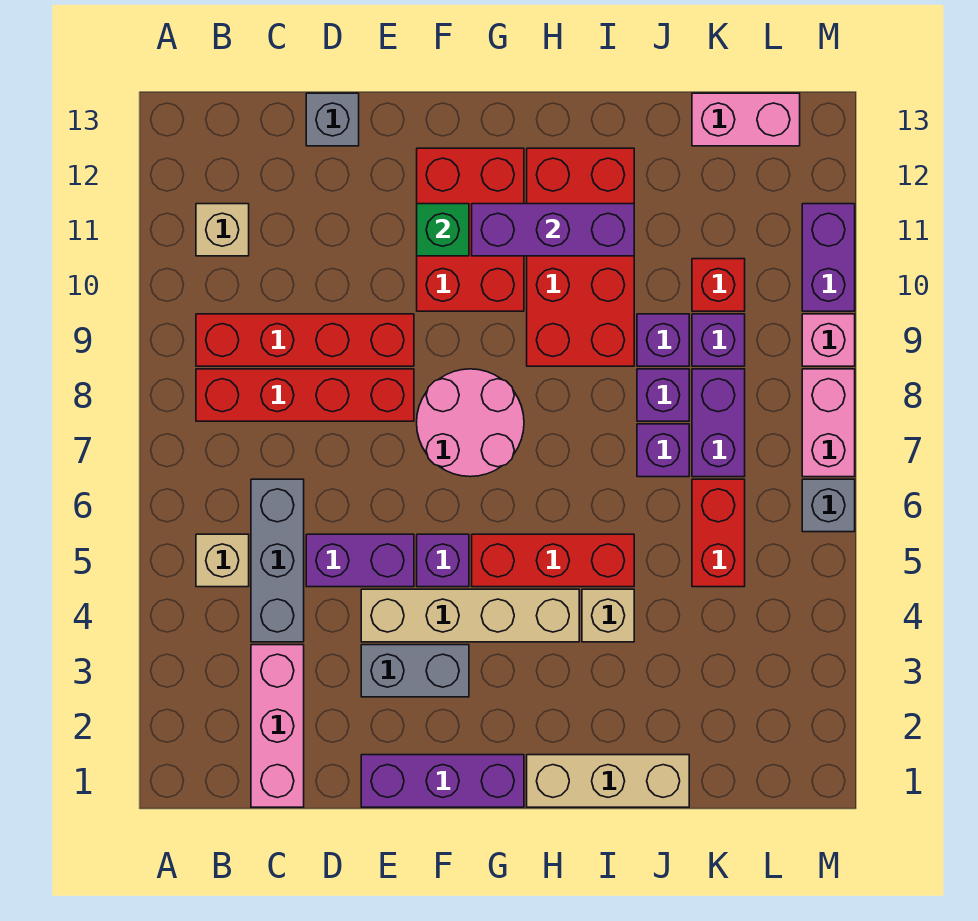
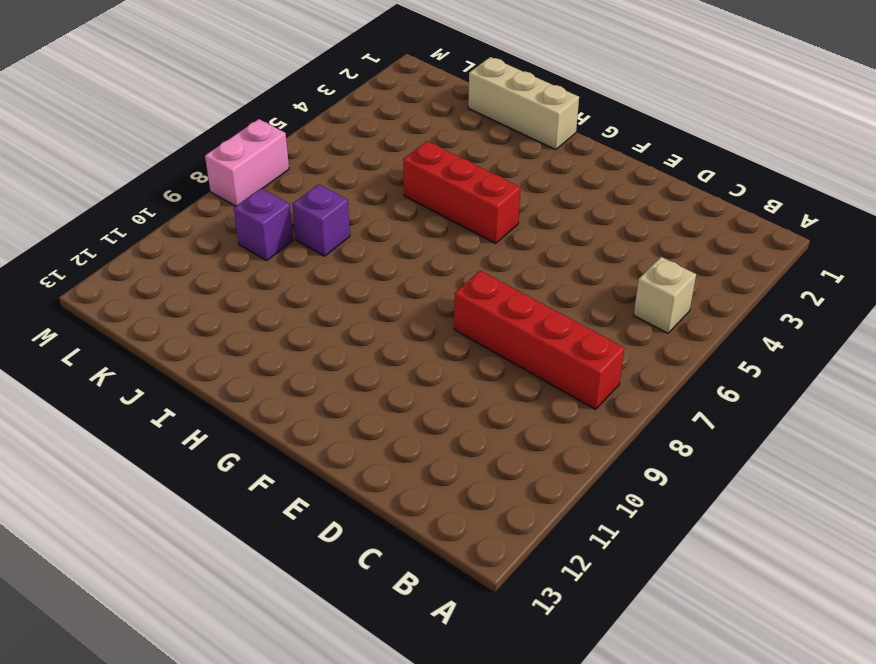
none -> red brick B9:E9 level 1
none -> tan brick B11 level 1
none -> pink brick C1:C3 level 1
none -> grey brick C4:C6 level 1

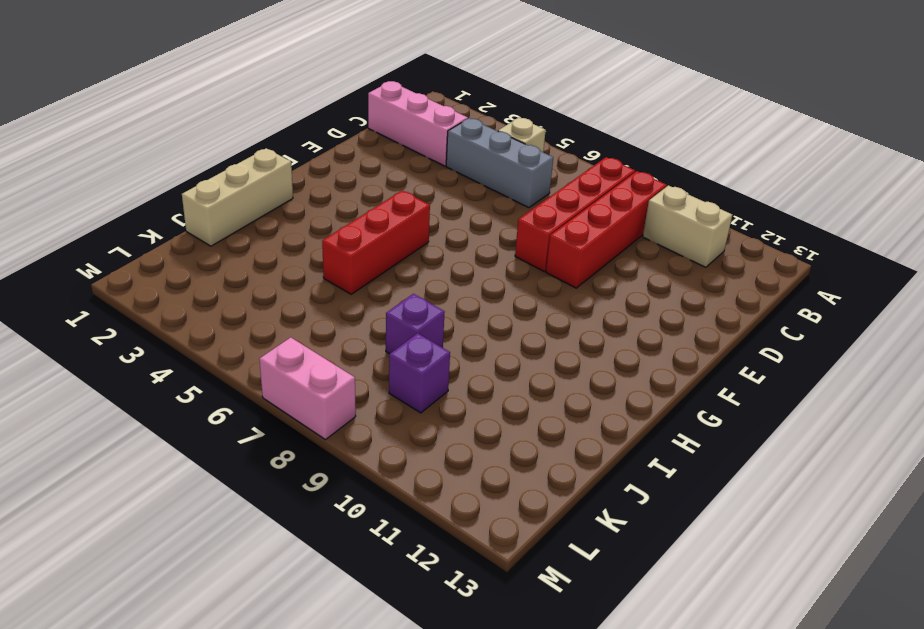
tan brick B10:B11 level 1 -> tan brick B11 level 1
none -> purple brick D5:E5 level 1
none -> grey brick D13 level 1
none -> purple brick E1:G1 level 1
none -> grey brick E3:F3 level 1

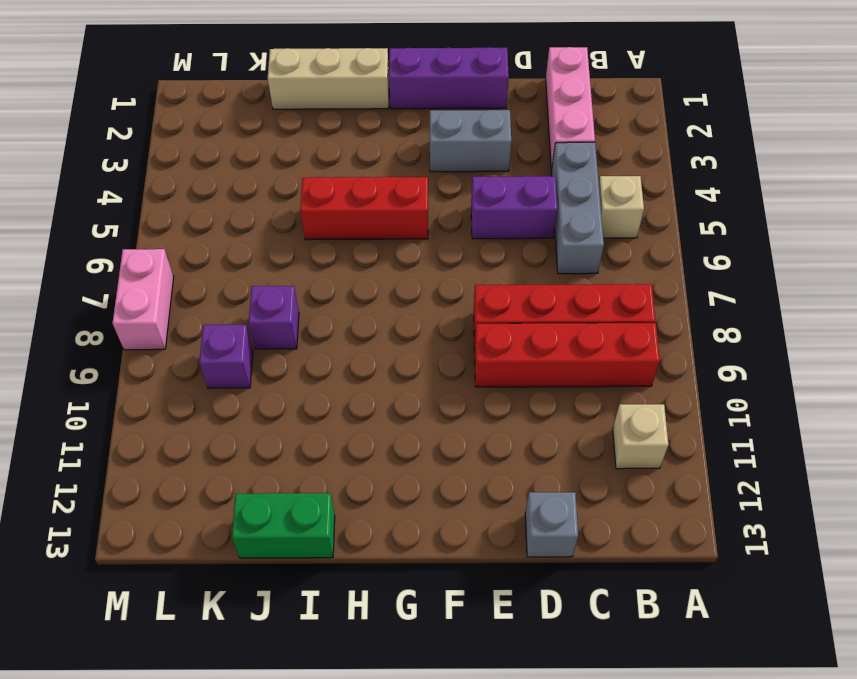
green brick I13:J13 level 1 -> none
none -> tan brick E4:H4 level 1
none -> purple brick F5 level 1
none -> pink round brick F7:G8 level 1
none -> red brick F10:G12 level 1

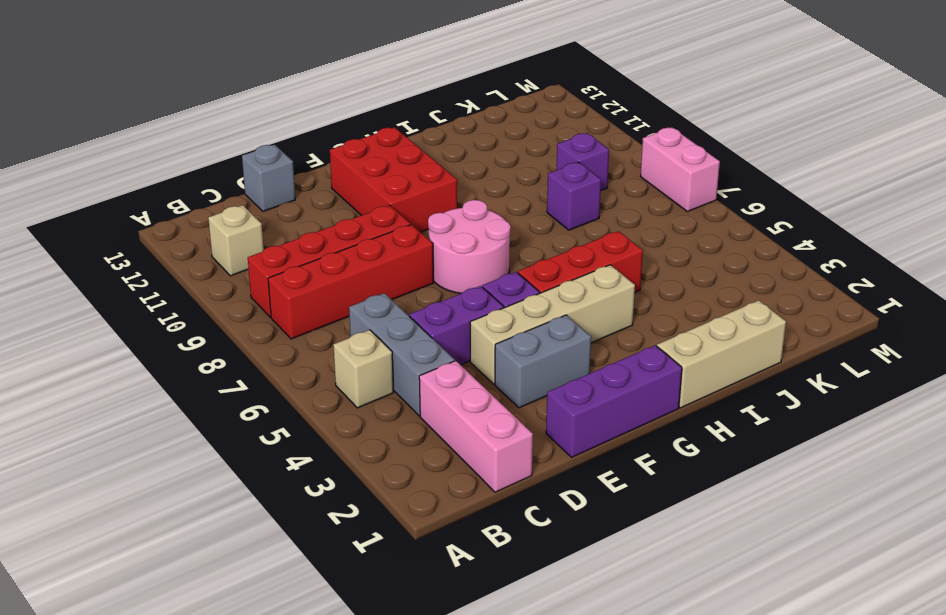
none -> red brick H9:I12 level 1
none -> tan brick I4 level 1
none -> purple brick J7 level 1
none -> purple brick J9 level 1

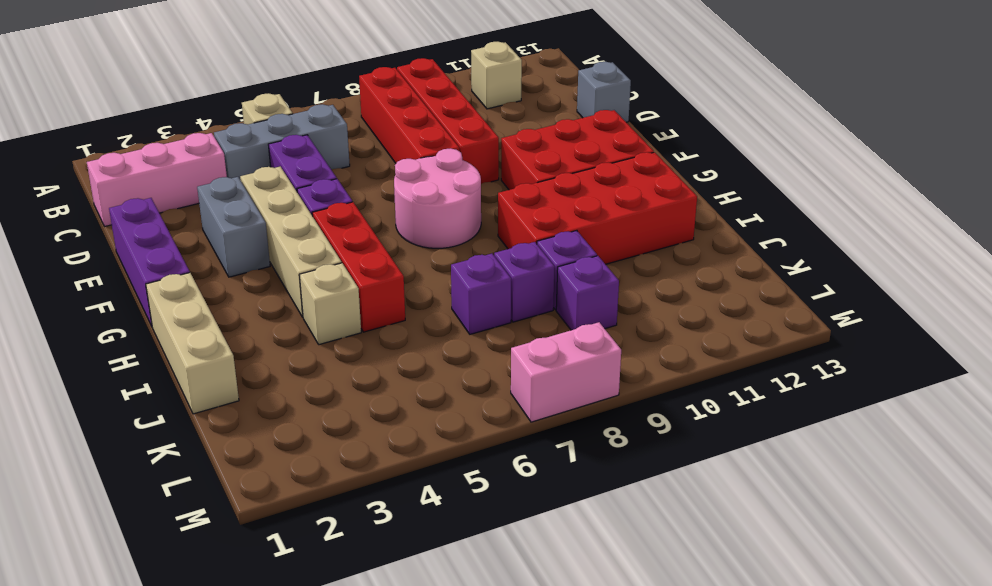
none -> red brick K5:K6 level 1
none -> purple brick K7:K8 level 1
none -> red brick K10 level 1
none -> pink brick K13:L13 level 1

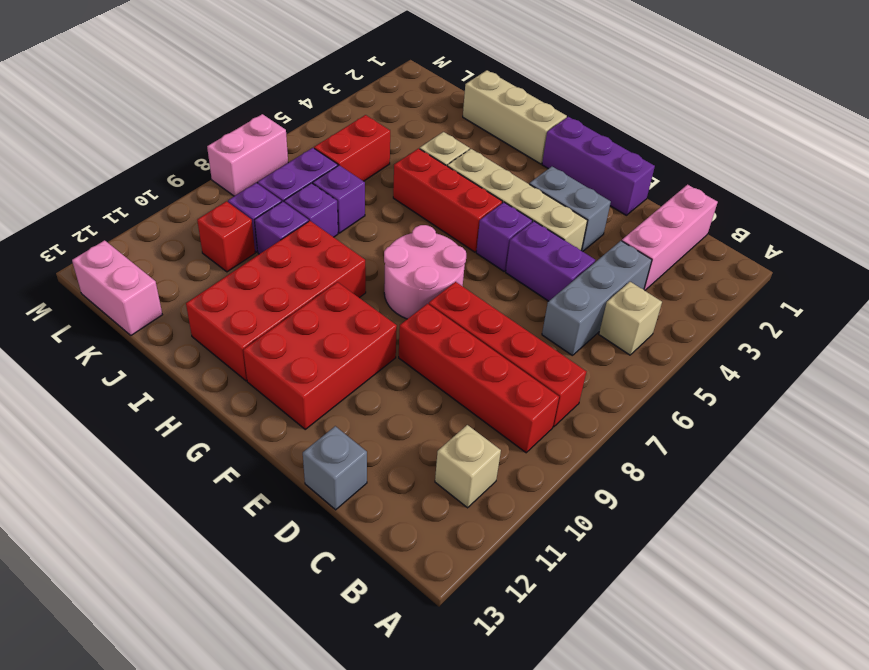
none -> grey brick M6 level 1
none -> pink brick M9 level 1
none -> purple brick M10:M11 level 1
none -> green brick F11 level 2

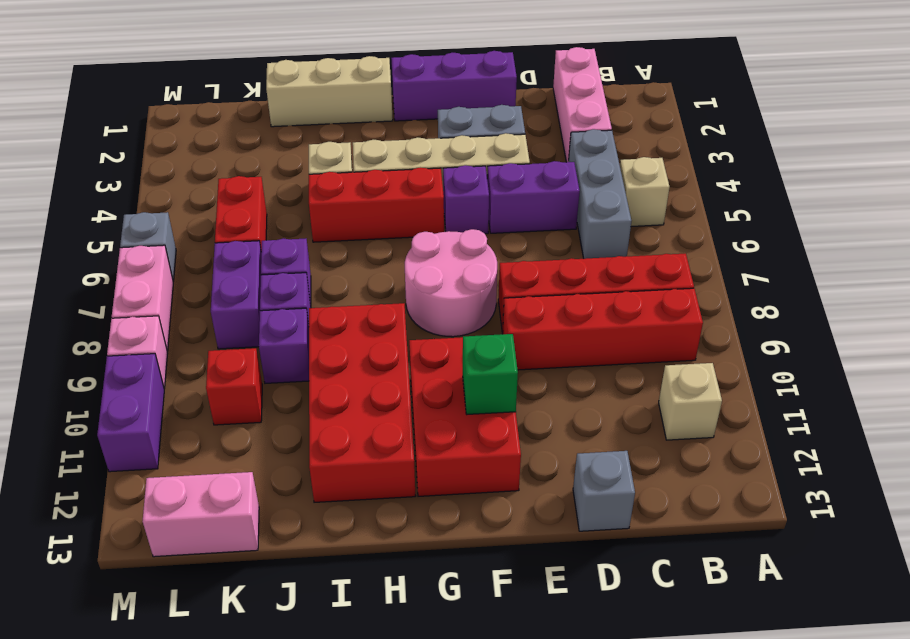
none -> purple brick K9 level 1
none -> purple brick G11:I11 level 2

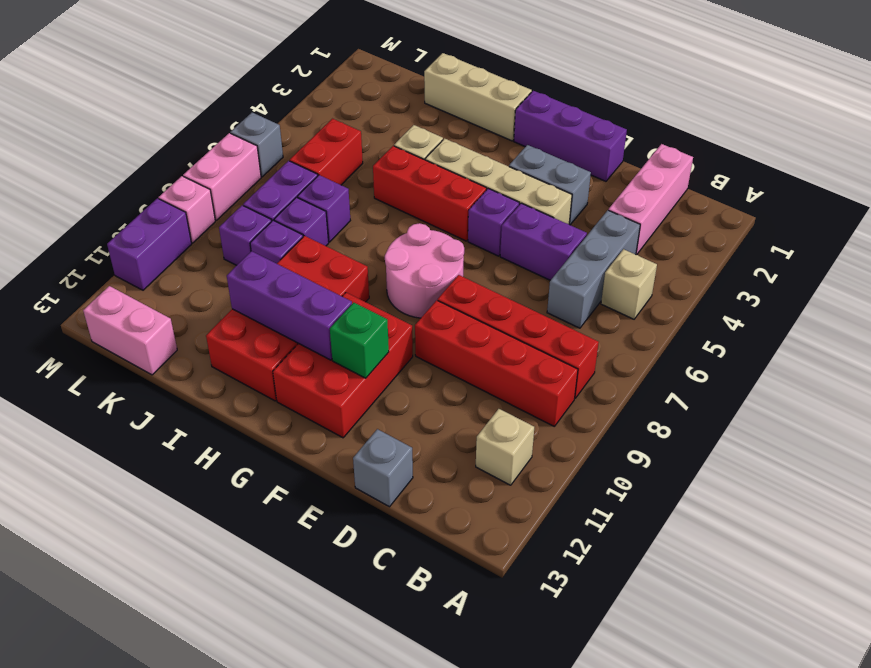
none -> red brick K10 level 1

